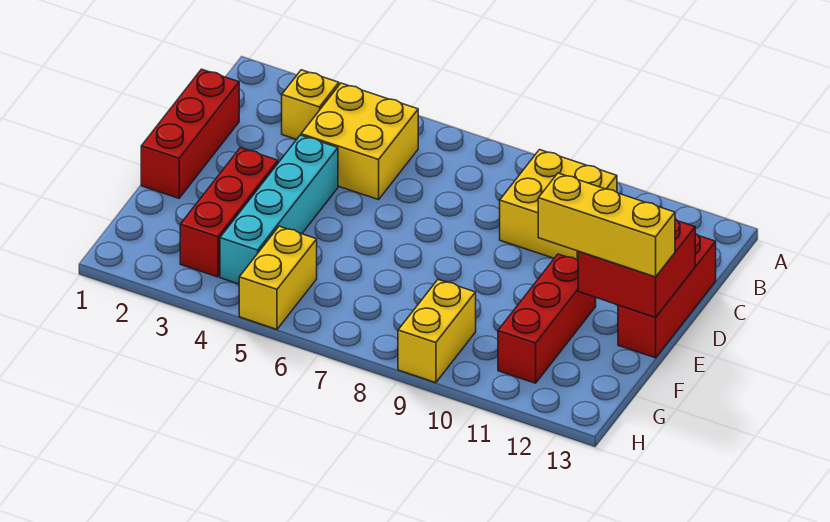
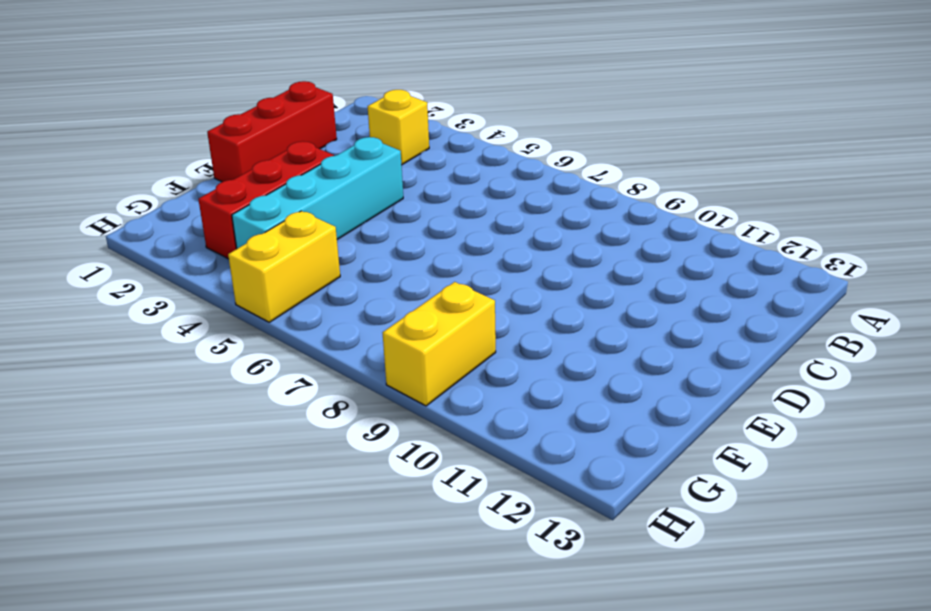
none -> yellow brick B4:C5 level 1
none -> yellow brick B9:C10 level 1
none -> red brick C13:E13 level 1

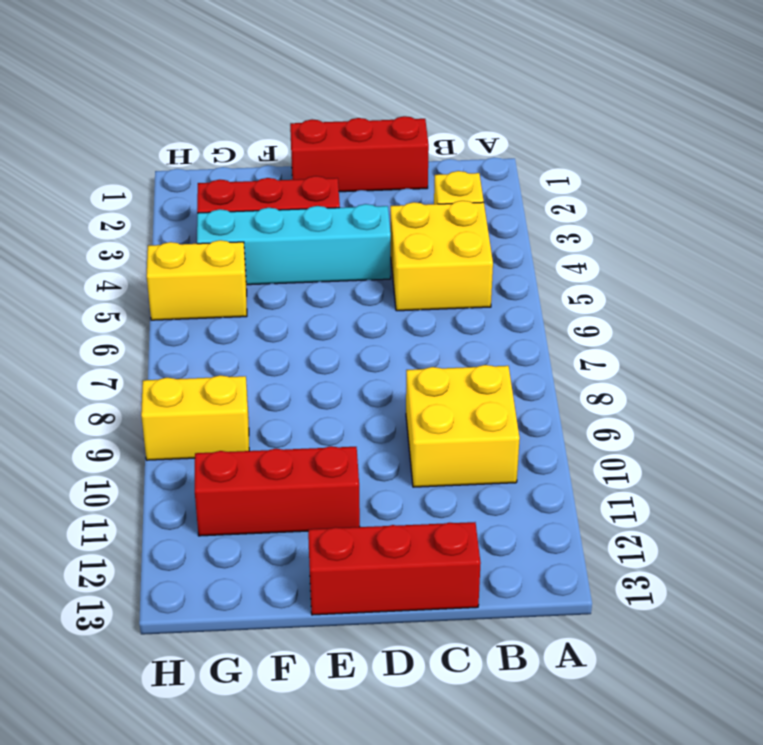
none -> red brick D12:E13 level 2
none -> yellow brick E11:E13 level 3

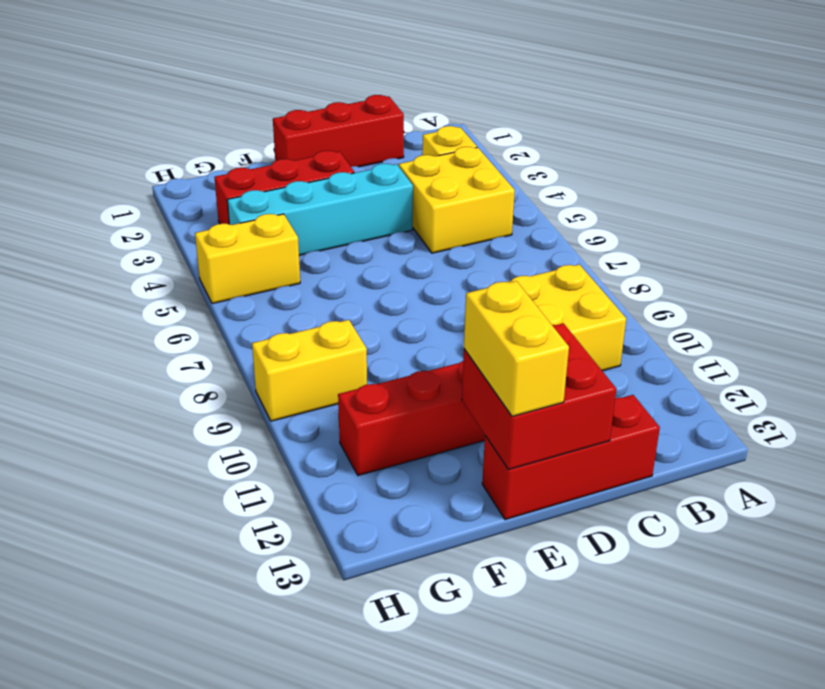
yellow brick E12:E13 level 3 -> yellow brick E11:E13 level 3

